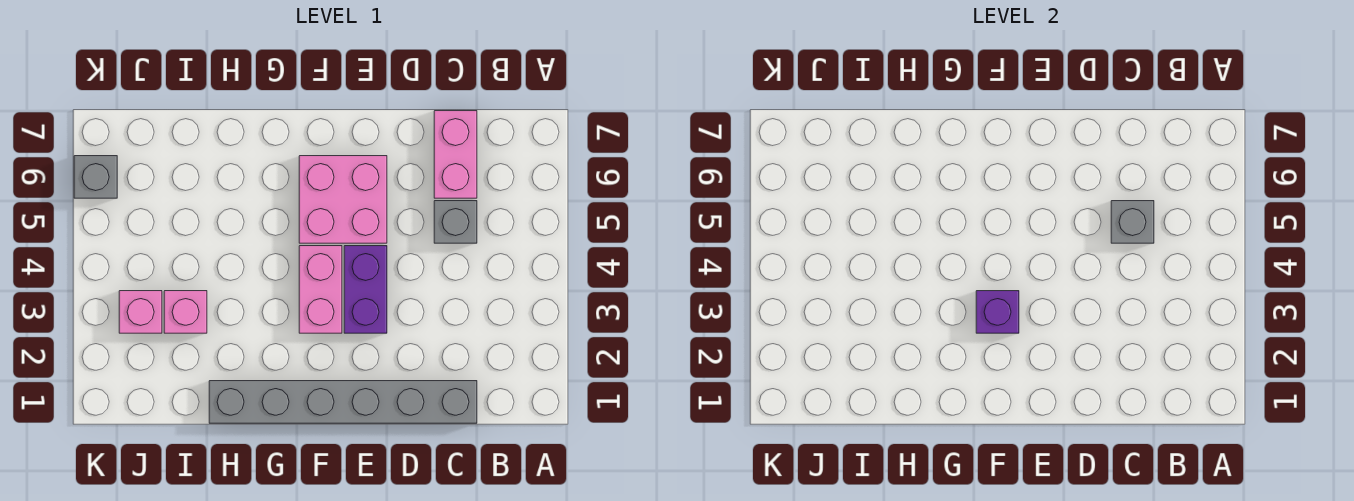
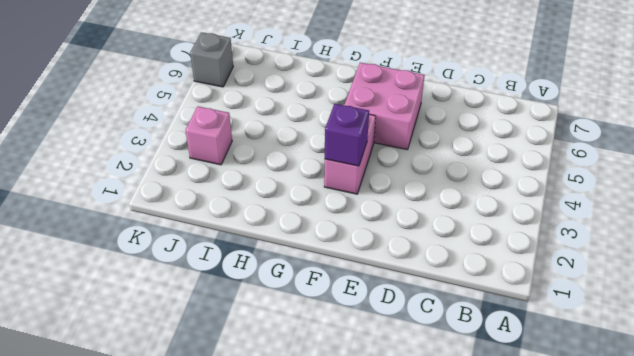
none -> grey brick C1:H1 level 1
none -> grey brick C5 level 1

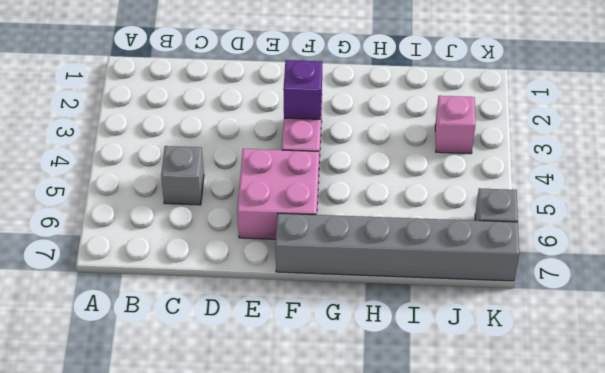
grey brick F7:K7 level 1 -> grey brick C1:H1 level 1
none -> pink brick C6:C7 level 1
none -> purple brick E3:E4 level 1

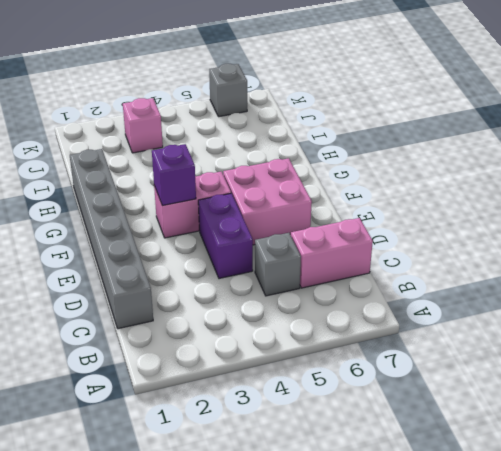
purple brick D4:E4 level 1 -> purple brick E3:E4 level 1
none -> pink brick I3 level 1
none -> grey brick C5 level 2

